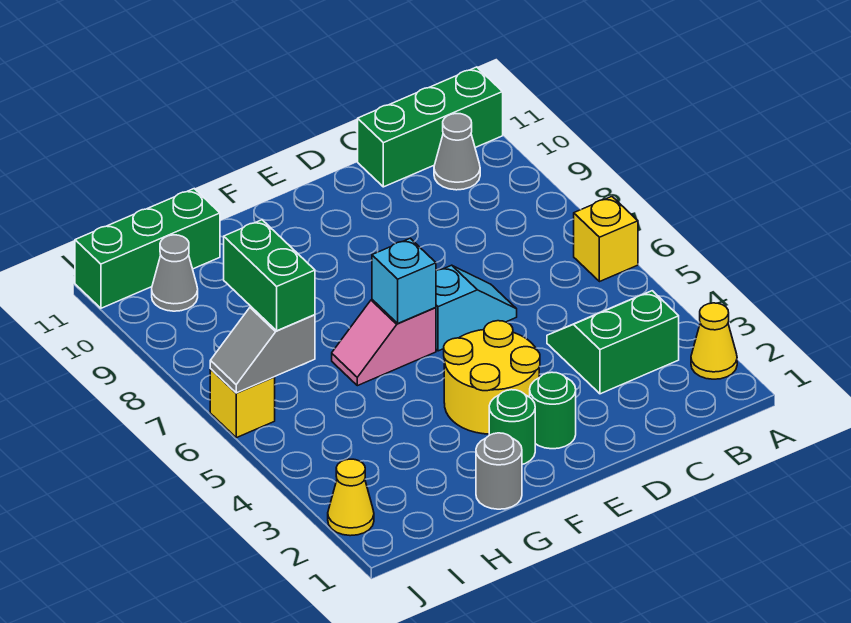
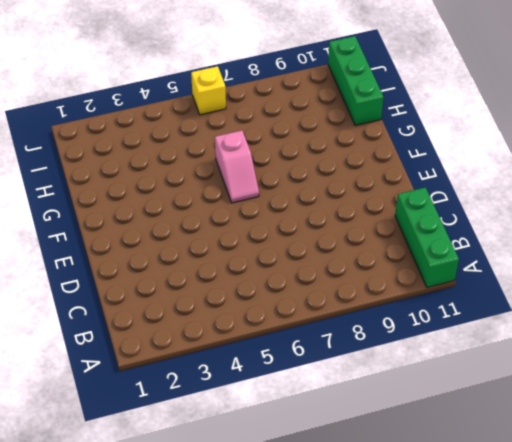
pink slope F6:G6 level 1 top G -> pink slope F6:G6 level 1 top F
none -> yellow cone A2 level 1
none -> yellow brick A6 level 1
none -> green slope B3:C4 level 1 top 3

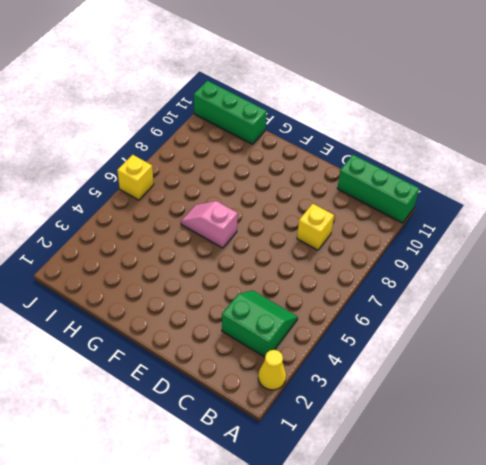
yellow brick C8 level 1 -> yellow brick A6 level 1
none -> grey cone B10 level 1
none -> cyan slope D6:E6 level 1 top E
none -> green round brick E2 level 1

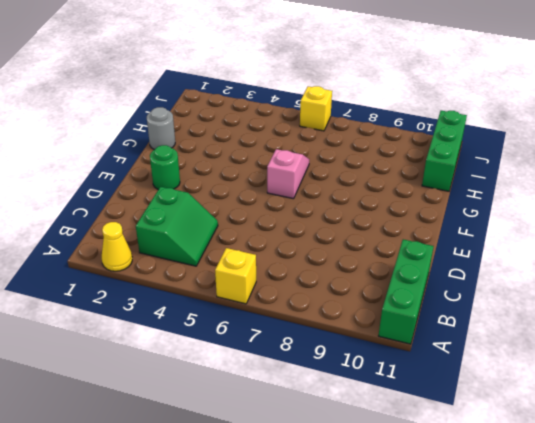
none -> grey cone B10 level 1
none -> cyan slope D6:E6 level 1 top E
none -> yellow round brick E3:F4 level 1

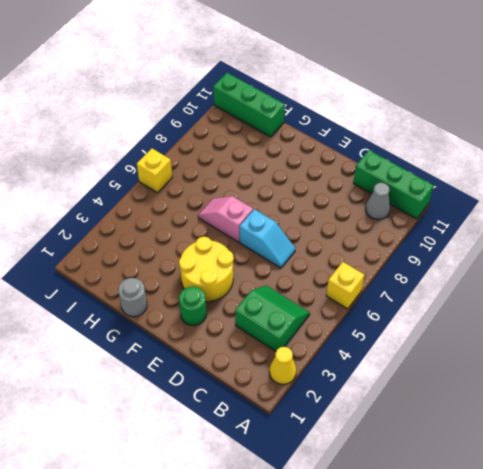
none -> green round brick F2 level 1
none -> grey cone I10 level 1
none -> yellow cone J2 level 1

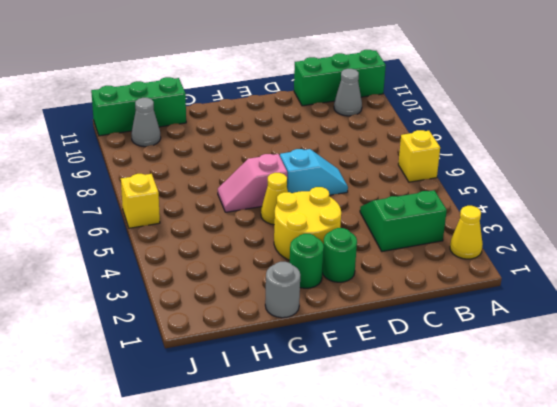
yellow cone F5 level 1 -> yellow cone J2 level 1
none -> cyan brick F6 level 2
none -> grey slope I6:J6 level 2 top I
none -> green brick I6:I7 level 3

